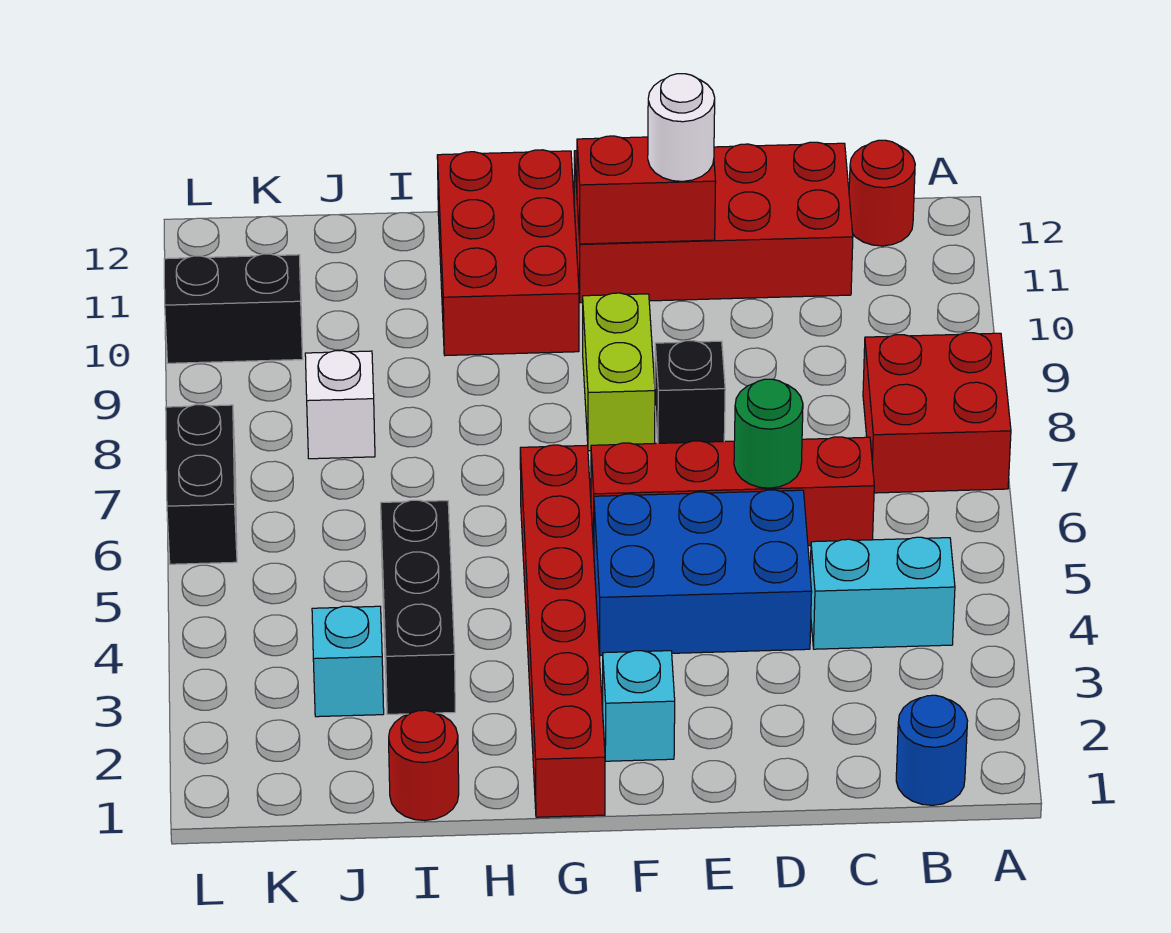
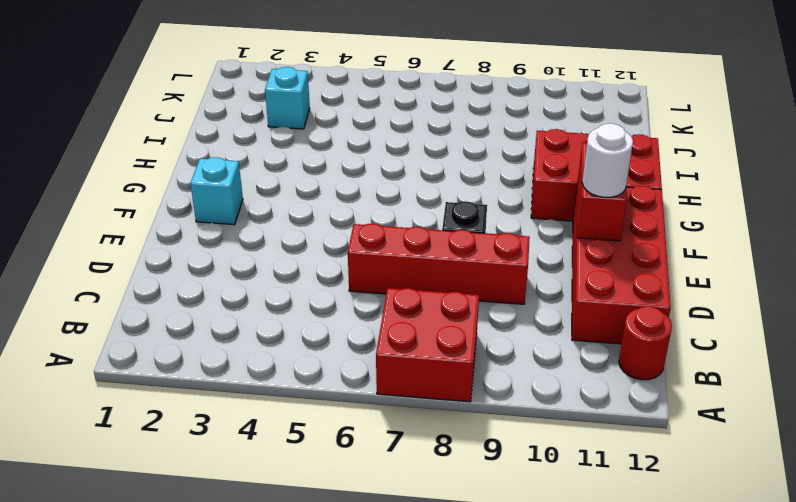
red brick D6:D9 level 1 -> red brick C6:F6 level 1
none -> blue round brick B1 level 1
none -> cyan brick B4:C4 level 1
none -> blue brick D4:F5 level 1

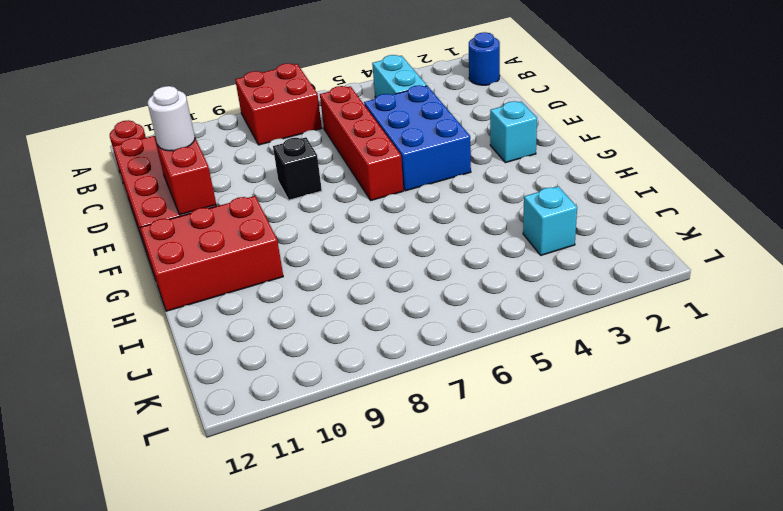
none -> lime brick F8:F9 level 1
none -> red brick G1:G6 level 1
none -> red round brick I1 level 1

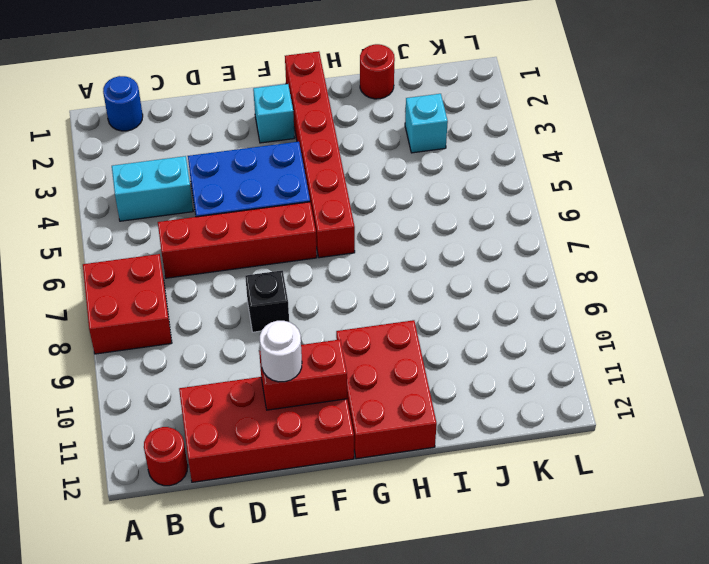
none -> lime brick F8:F9 level 1
none -> black brick I3:I5 level 1
none -> white brick J8 level 1

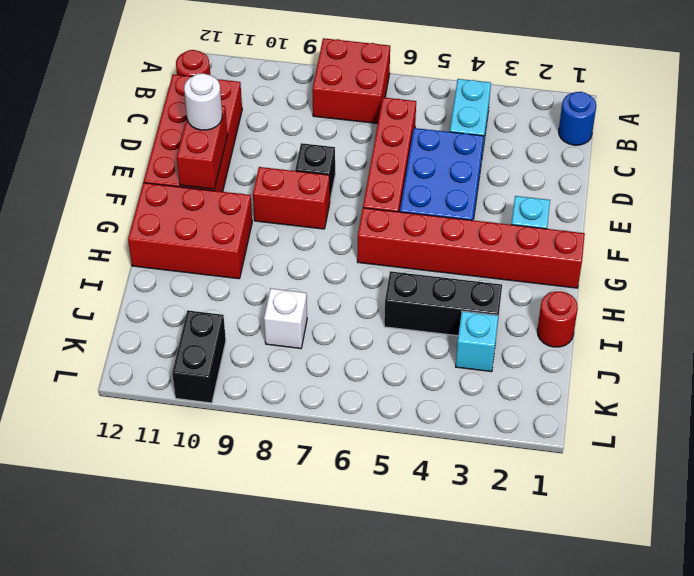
red brick F8:F9 level 1 -> lime brick F8:F9 level 1
none -> black brick L6:L7 level 1
none -> green round brick D6 level 2

